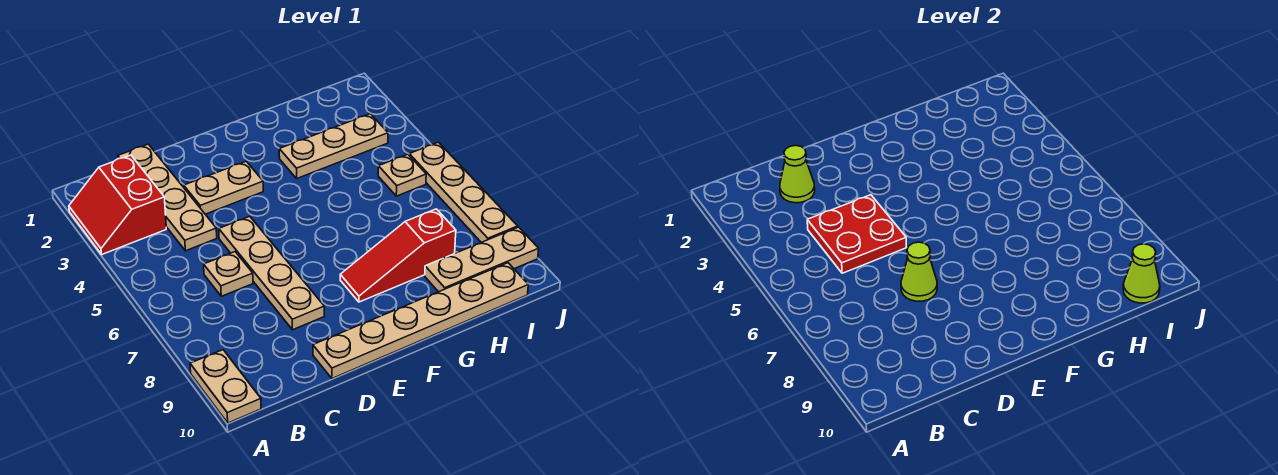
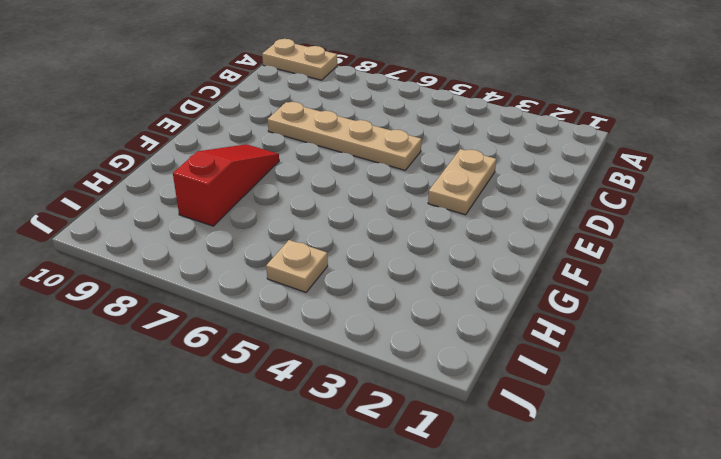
none -> red slope A2:B3 level 1 top B
none -> tan plate C1:C4 level 1
none -> tan plate C6 level 1

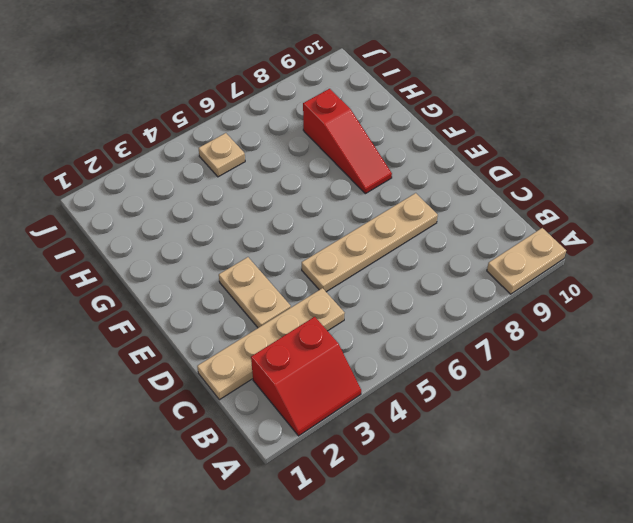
none -> tan plate C6 level 1
none -> tan plate D10:I10 level 1
none -> tan plate G3:I3 level 1

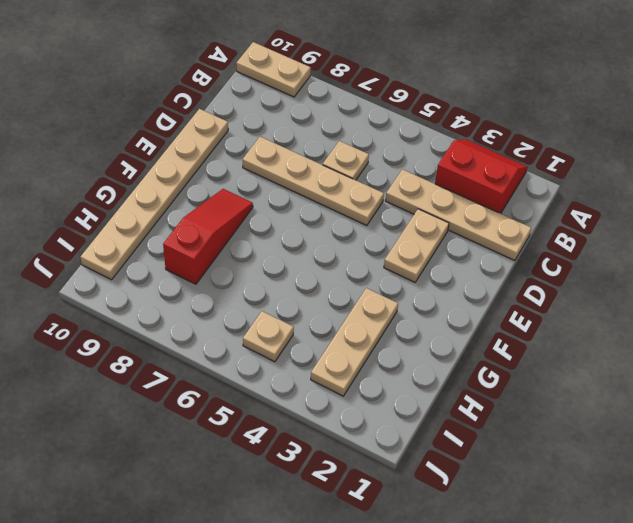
none -> tan plate H9:J9 level 1
none -> tan plate J5:J8 level 1
none -> lime cone C2 level 2

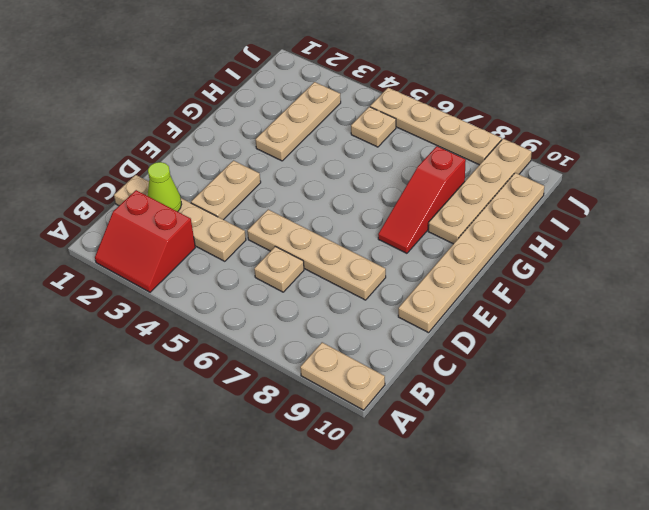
tan plate G9:J9 level 1 -> tan plate H9:J9 level 1
none -> red plate C4:D5 level 2
none -> lime cone D7 level 2
none -> lime cone I10 level 2

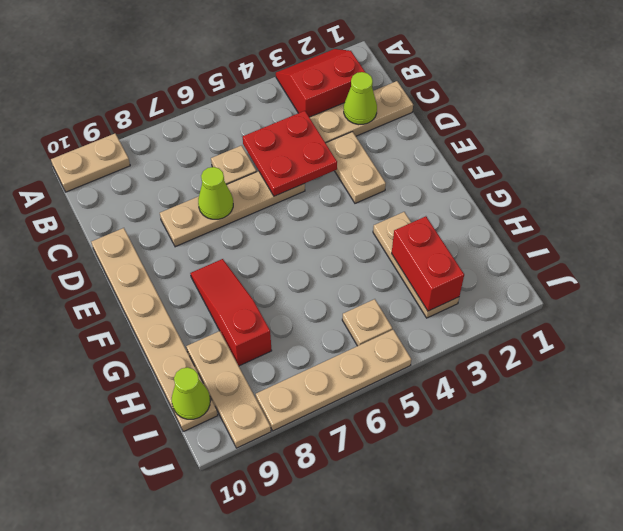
red brick H3:I3 level 2 -> none

